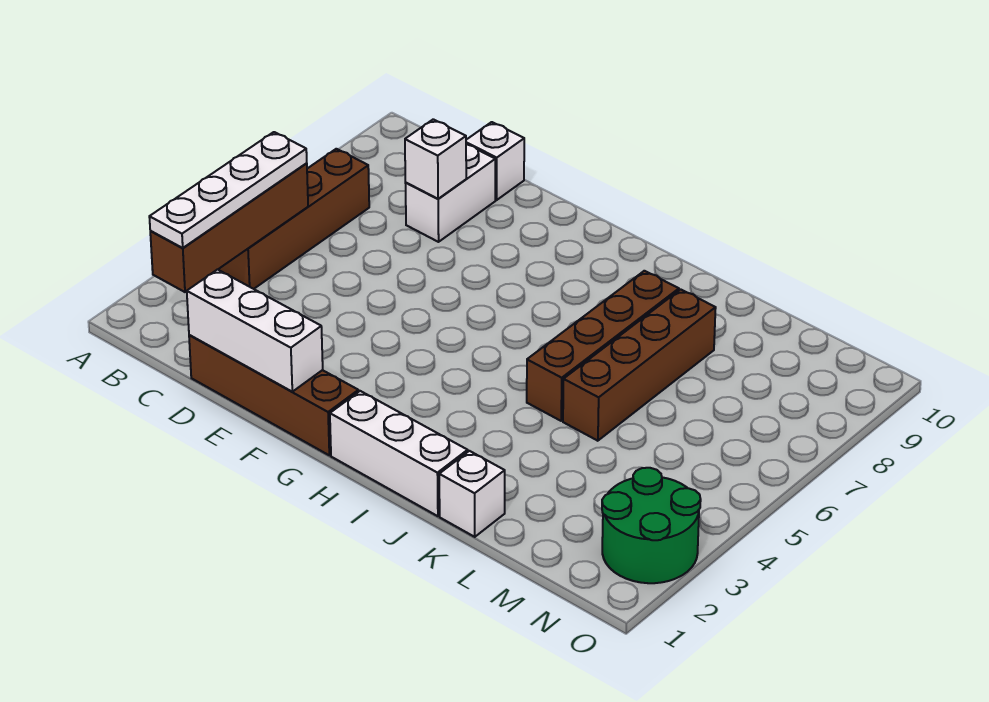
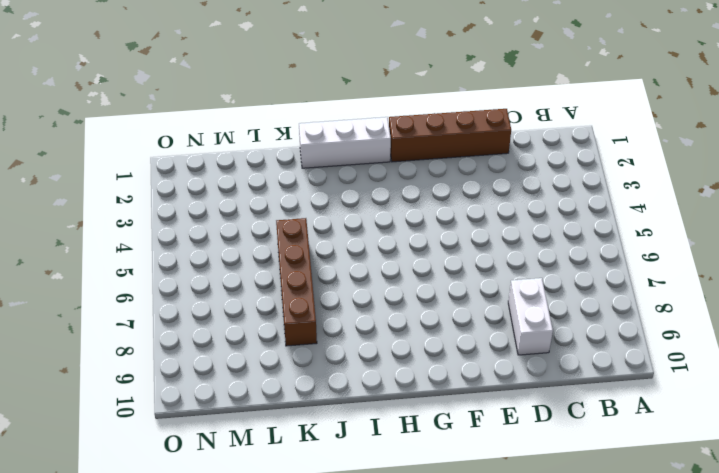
none -> brown brick B4:B7 level 1
none -> white brick D10 level 1
none -> brown brick J5:J8 level 1

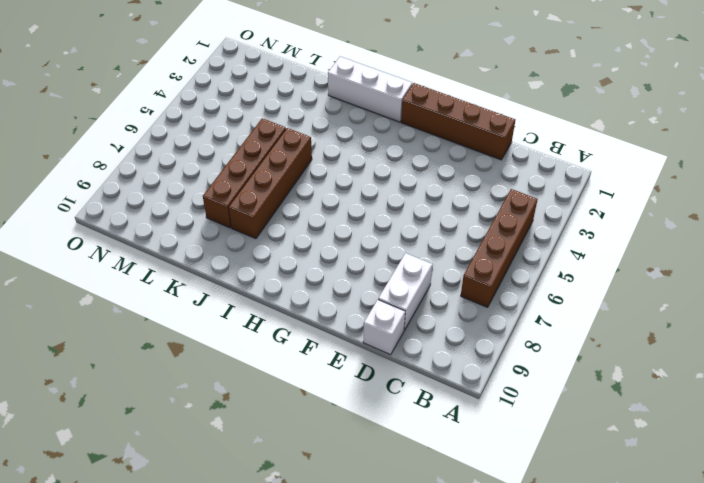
none -> white brick K1 level 1
none -> green round brick N2:O3 level 1
none -> brown brick B2:B5 level 2

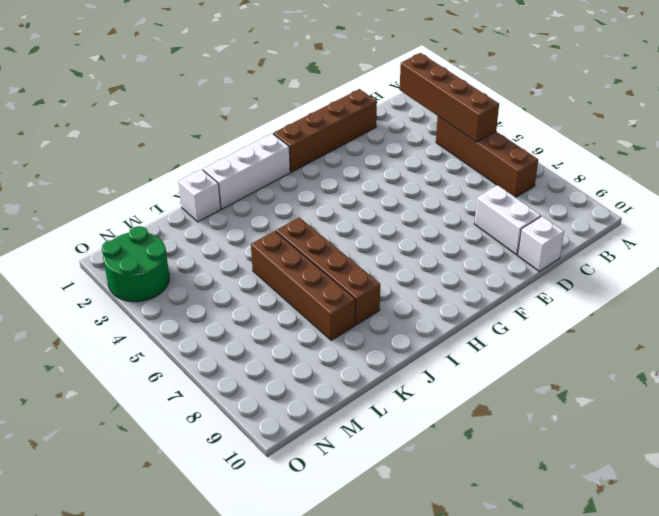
none -> white brick D1:F1 level 2
none -> white brick D8 level 2
none -> white plate B2:B5 level 3

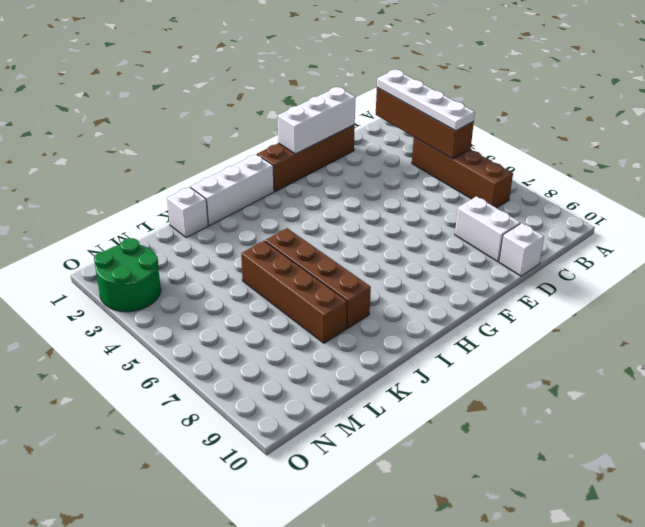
none -> white brick D8 level 2

